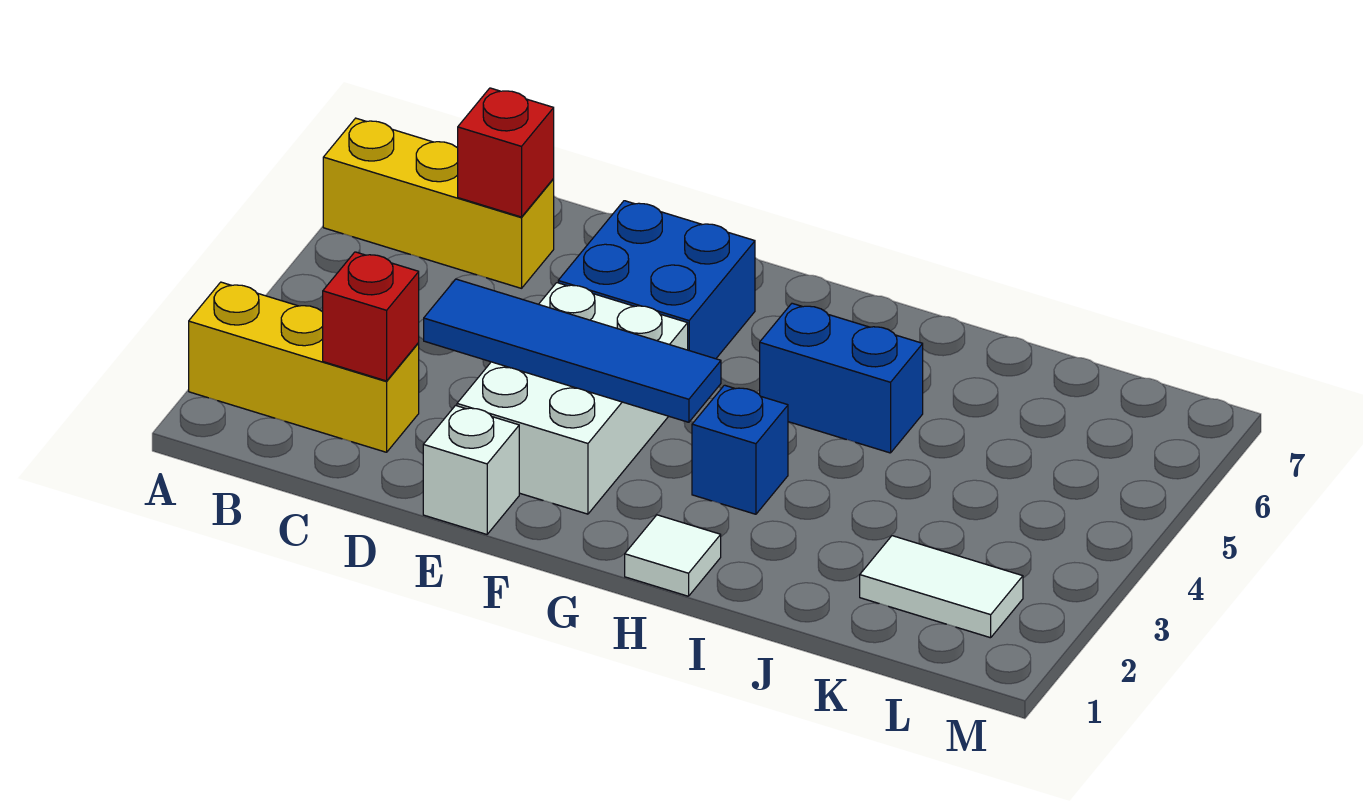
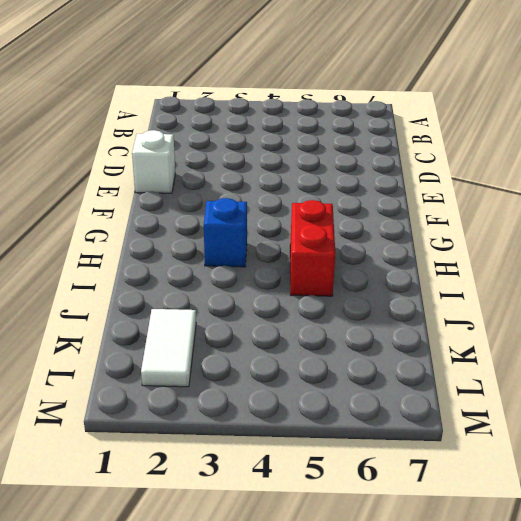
red brick H5:I5 level 1 -> blue brick H5:I5 level 1
none -> yellow brick A2:C2 level 1
none -> yellow brick A6:C6 level 1
none -> white brick E2:F4 level 1

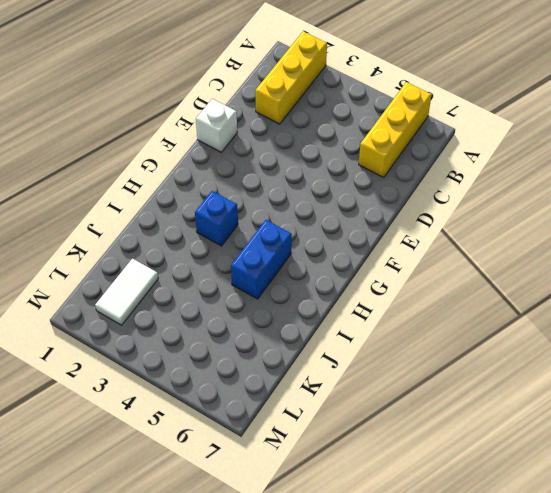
none -> white brick E2:F4 level 1
none -> blue brick E5:F6 level 1
none -> white tile H1 level 1

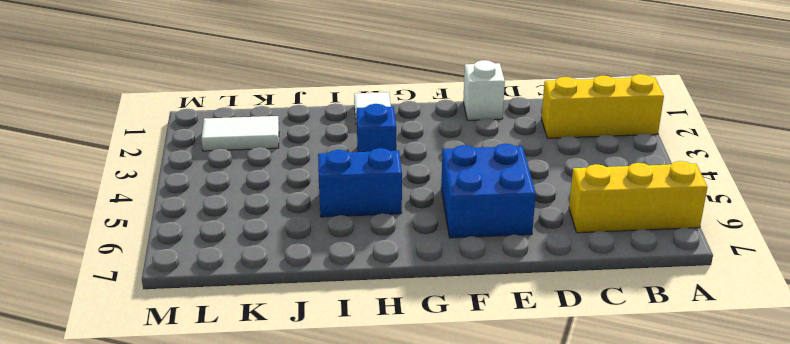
none -> white brick E2:F4 level 1
none -> red brick C2 level 2
none -> red brick C6 level 2

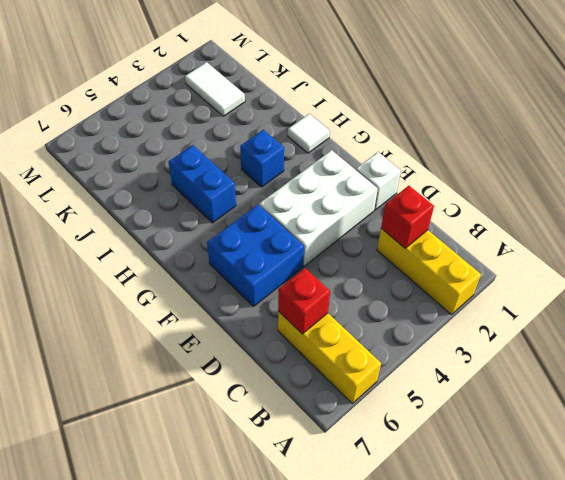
none -> blue tile D3:G3 level 2

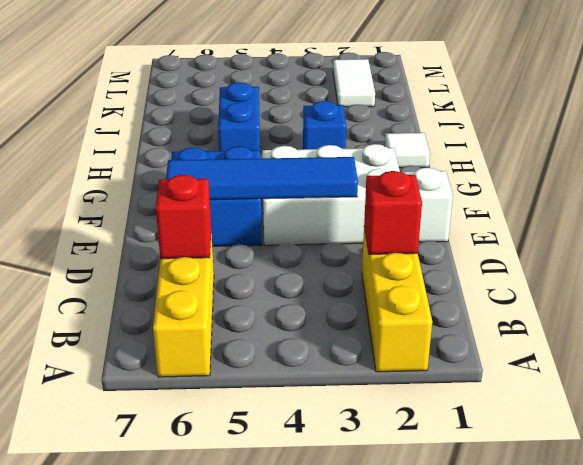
blue tile E3:E6 level 2 -> blue tile D3:G3 level 2

